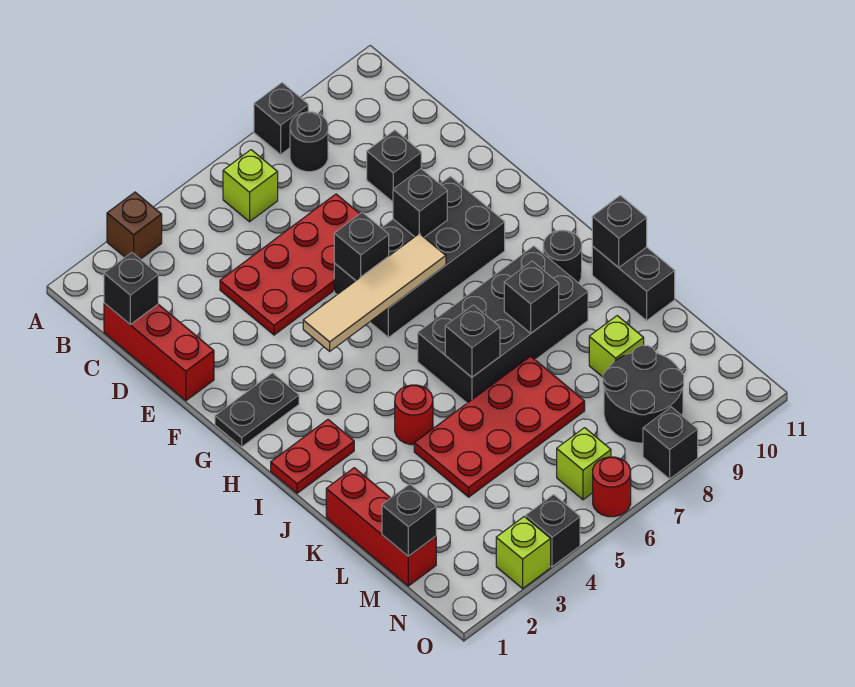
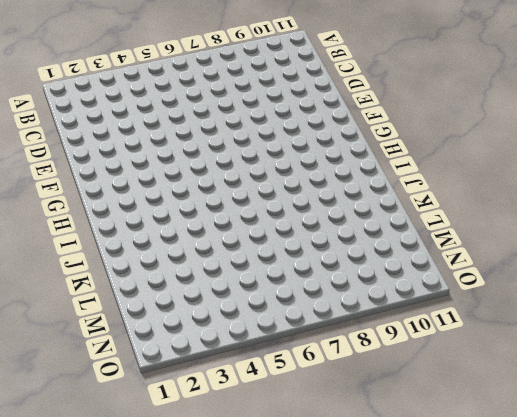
none -> brown brick A3 level 1
none -> black brick A8 level 1
none -> lime brick B6 level 1
none -> black round brick B8 level 1

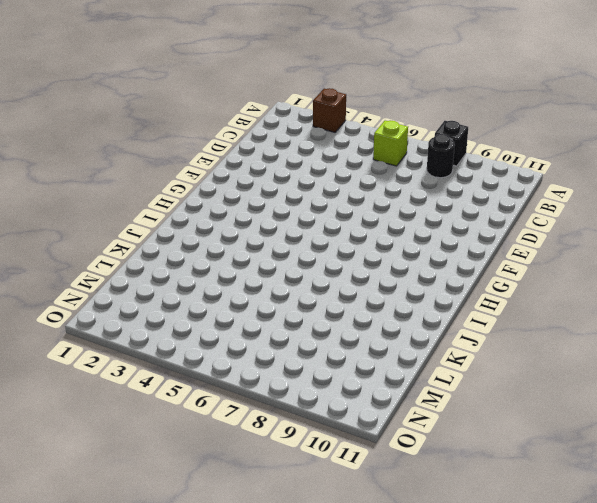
none -> red brick C1:E1 level 1
none -> red plate D4:E7 level 1
none -> black brick D9 level 1
none -> black brick F6:G9 level 1

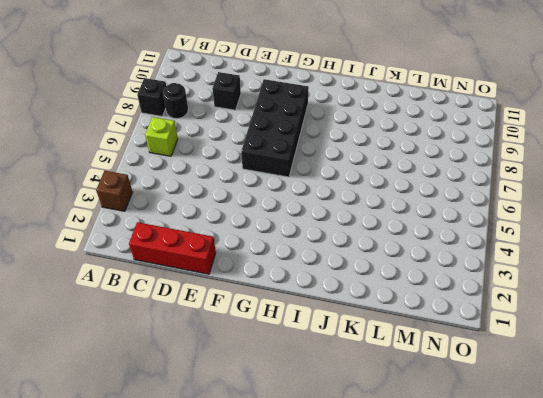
none -> red plate D4:E7 level 1
none -> black plate G1:G2 level 1
none -> red plate I1:I2 level 1
none -> black brick I6:J9 level 1

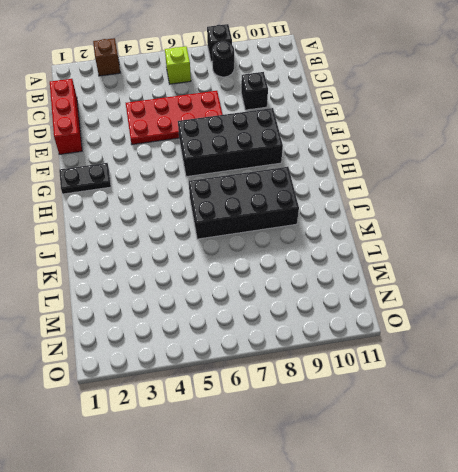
none -> red plate I1:I2 level 1
none -> black round brick I10 level 1
none -> red round brick J4 level 1
none -> black brick J11:K11 level 1

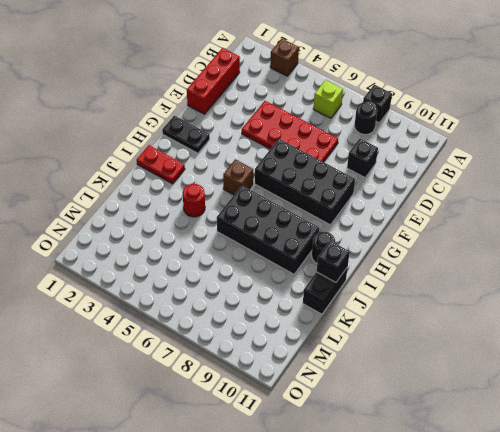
brown brick H5 level 1 -> none
none -> red brick K1:M1 level 1
none -> red plate K4:L7 level 1
none -> lime brick L9 level 1
none -> black round brick M8:N9 level 1

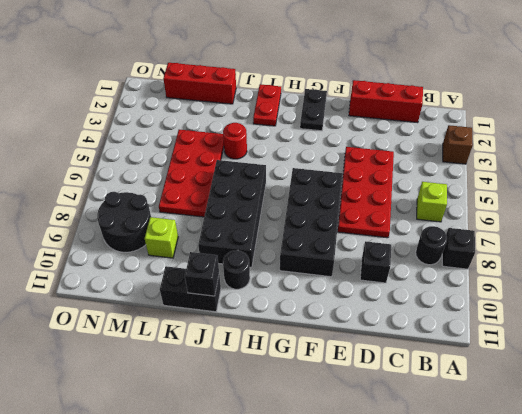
none -> lime brick N6 level 1
none -> lime brick O3 level 1
none -> black brick O4 level 1
none -> red round brick O6 level 1

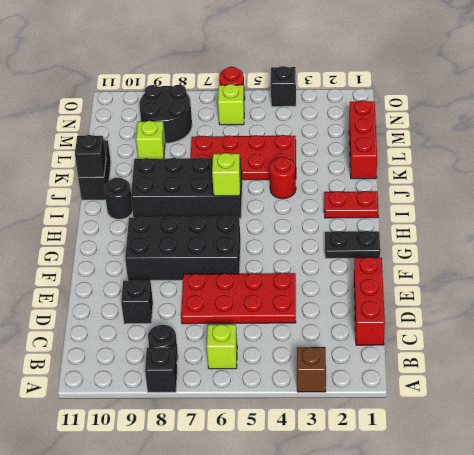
lime brick I6 level 2 -> lime brick O3 level 1
none -> black brick O8 level 1
none -> black brick C1 level 2
none -> black brick F6 level 2
none -> black brick F8 level 2

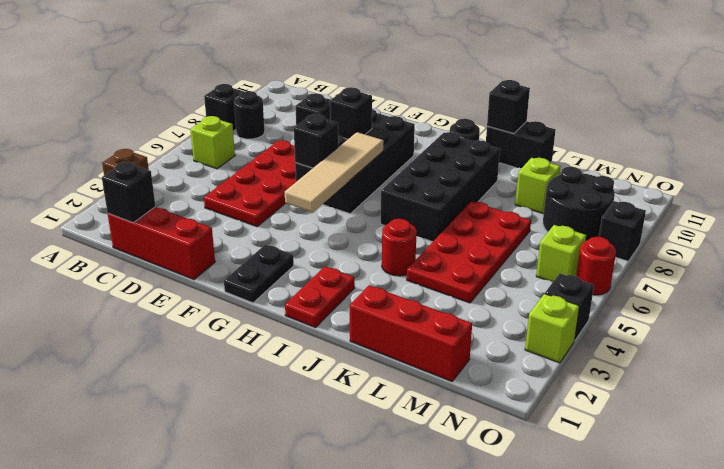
none -> black brick J6 level 2
none -> black brick J8 level 2
none -> black brick M1 level 2

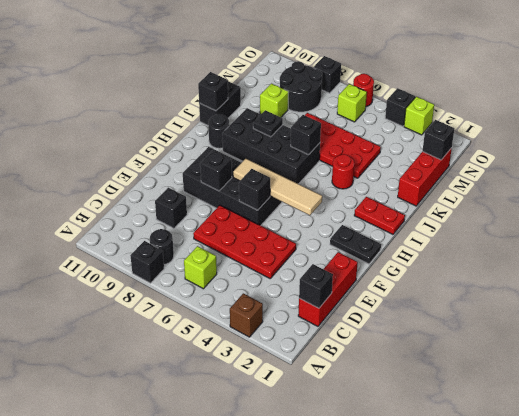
black plate J8 level 2 -> black brick J8 level 2

